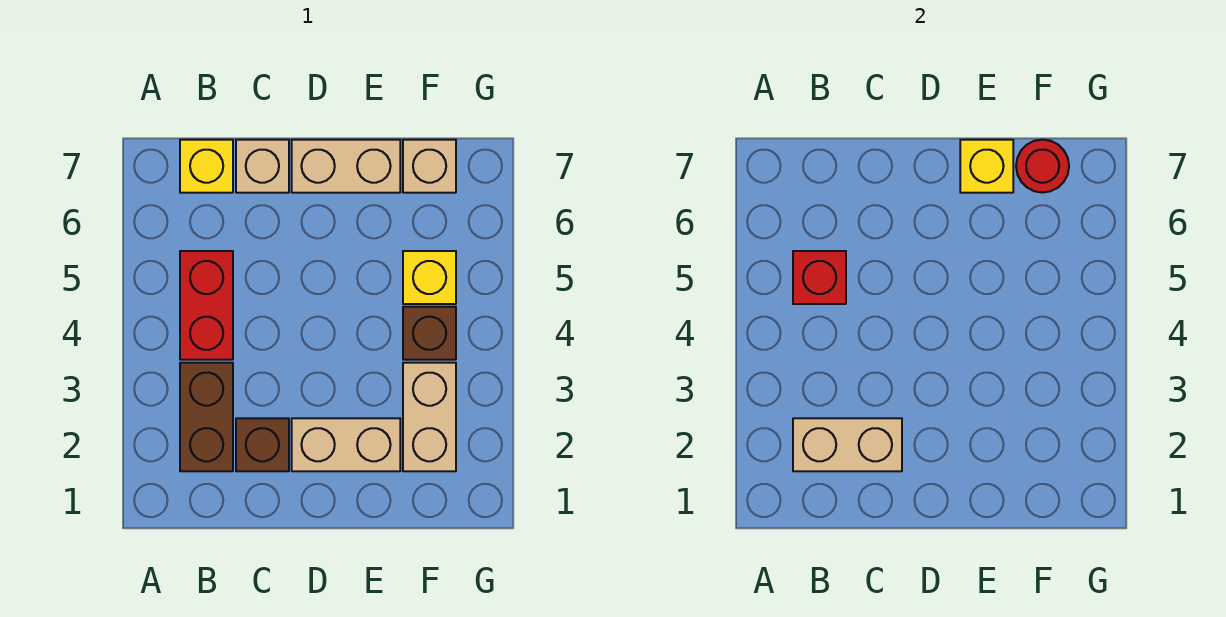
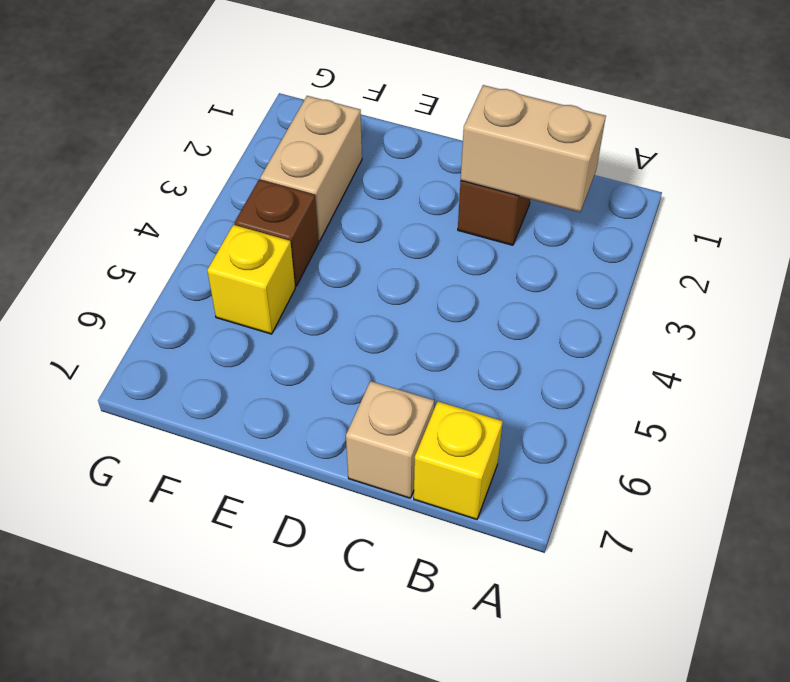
none -> brown brick B2:B3 level 1
none -> red brick B4:B5 level 1
none -> tan brick D2:E2 level 1

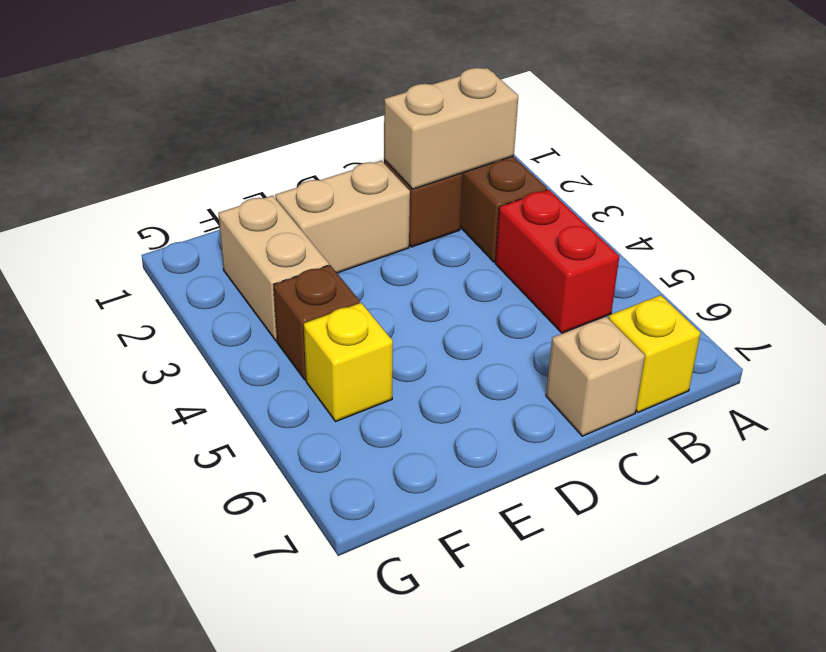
none -> tan brick D7:E7 level 1
none -> tan brick F7 level 1
none -> red brick B5 level 2

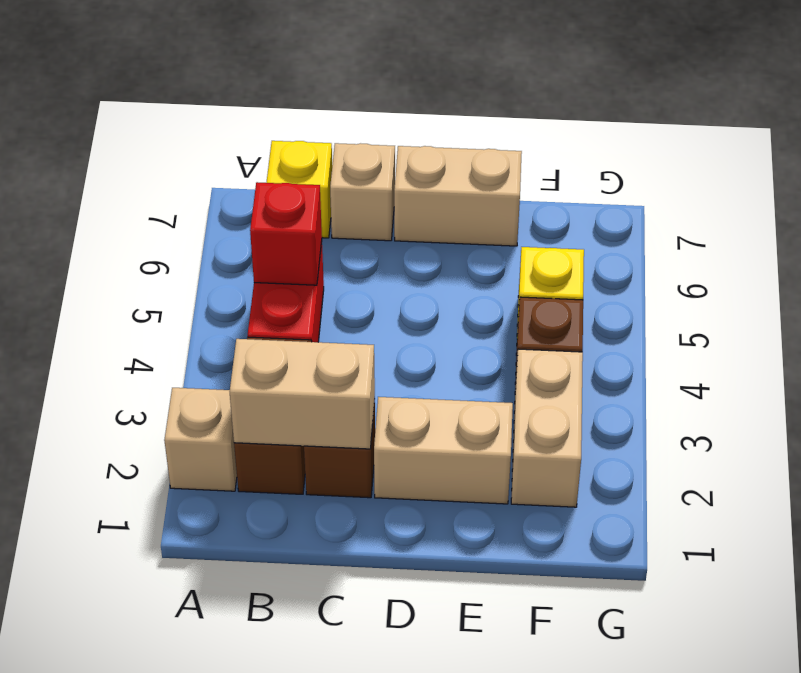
tan brick A2 level 1 -> tan brick F7 level 1
none -> yellow brick E7 level 2
none -> red round brick F7 level 2

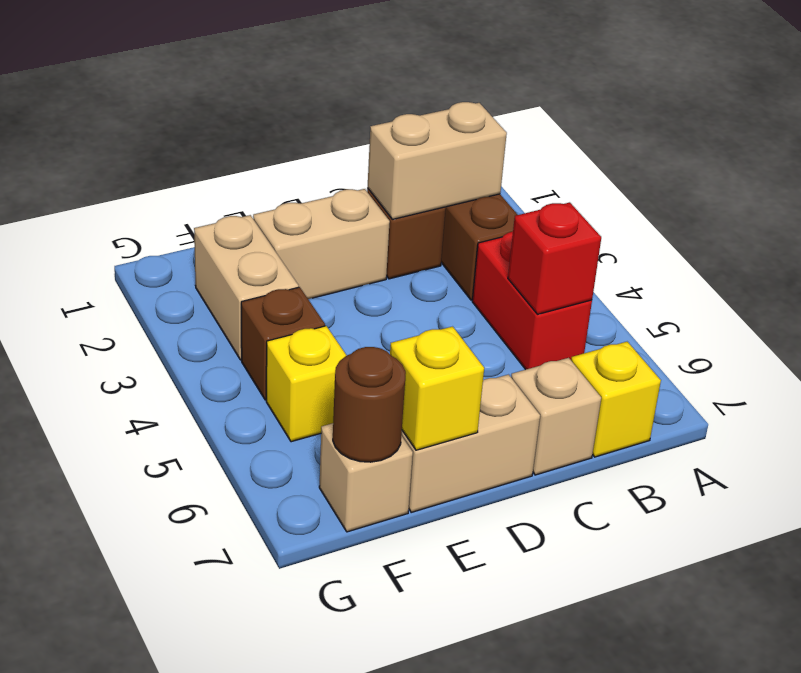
brown round brick F7 level 2 -> red round brick F7 level 2

